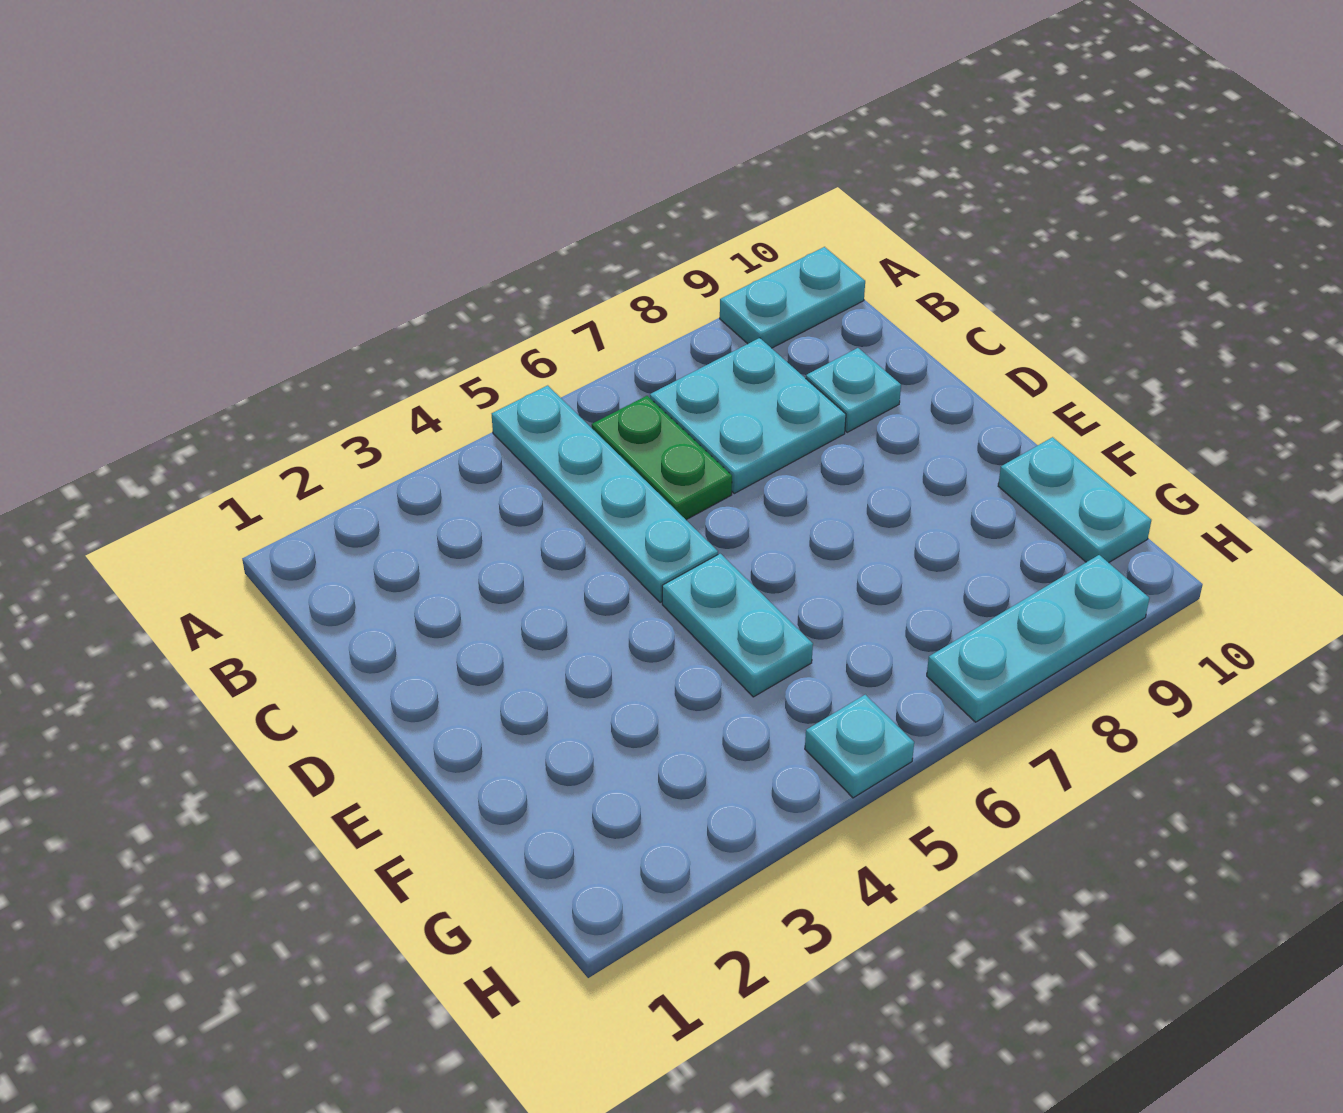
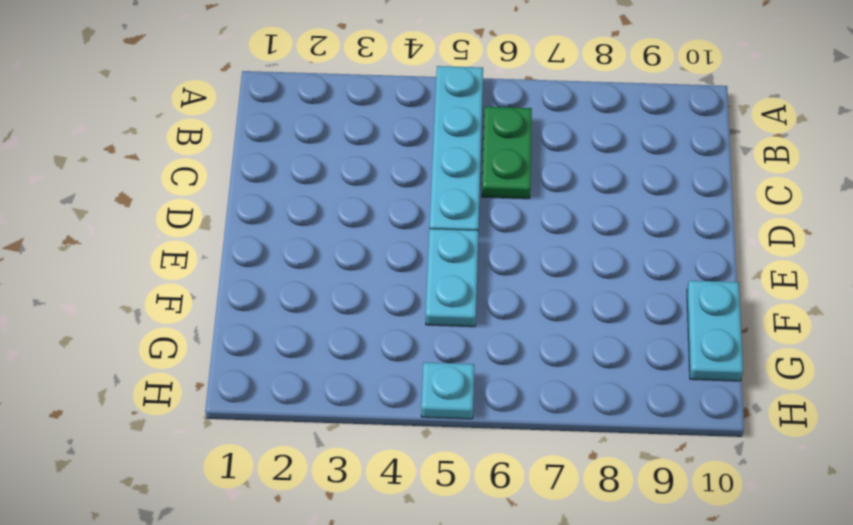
none -> cyan plate A9:A10 level 1
none -> cyan plate B7:C8 level 1

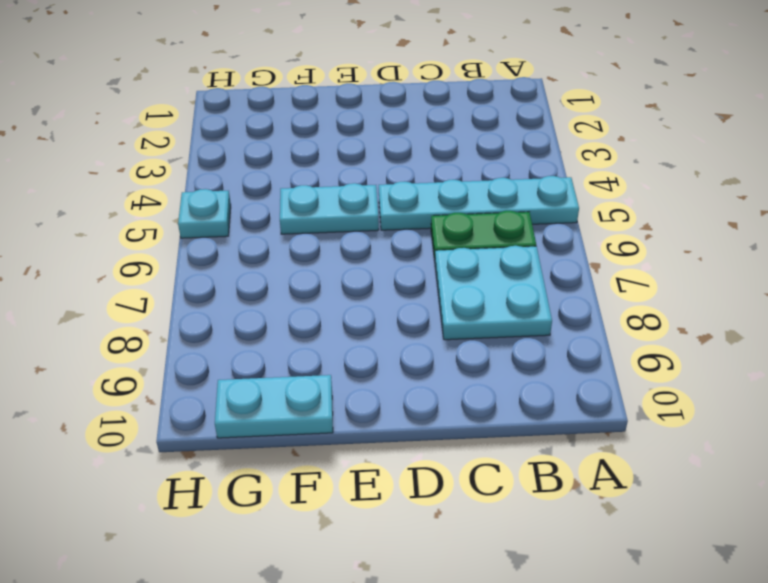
none -> cyan plate A9:A10 level 1
none -> cyan plate C9 level 1

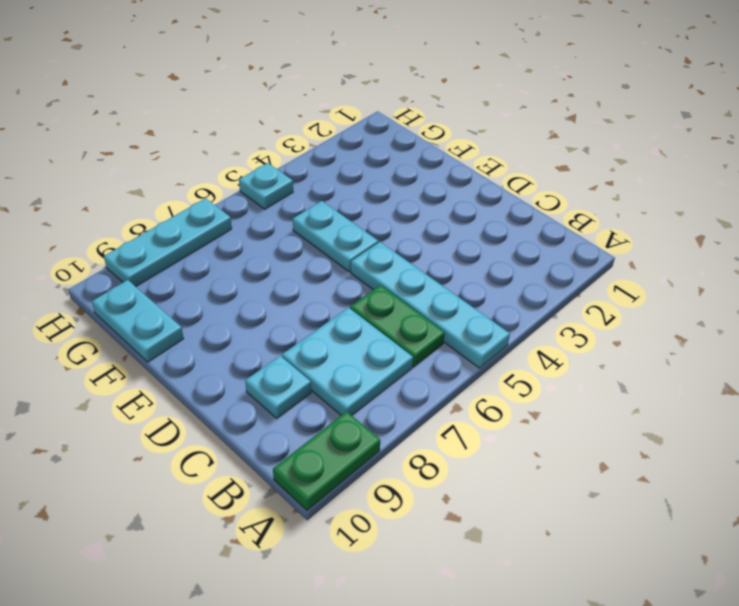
green plate A9:A10 level 1 -> cyan plate A9:A10 level 1

